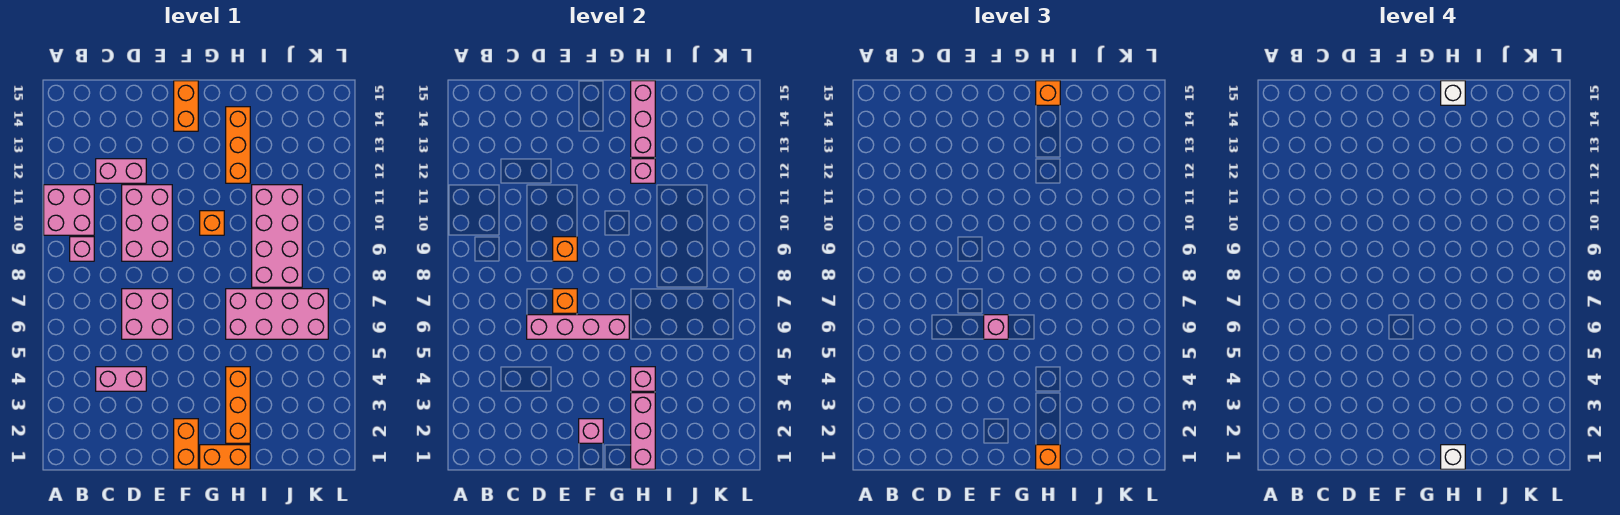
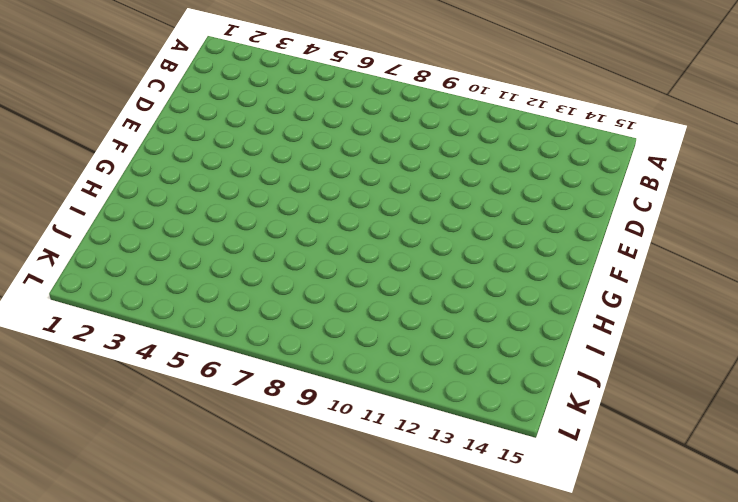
none -> pink brick A10:B11 level 1
none -> pink brick B9 level 1
none -> pink brick C4:D4 level 1

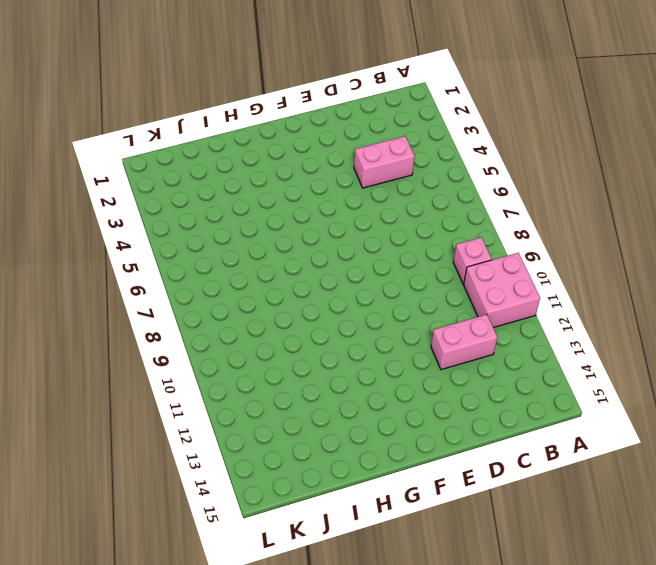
none -> pink brick D6:E7 level 1
none -> pink brick D9:E11 level 1
none -> orange brick F1:F2 level 1

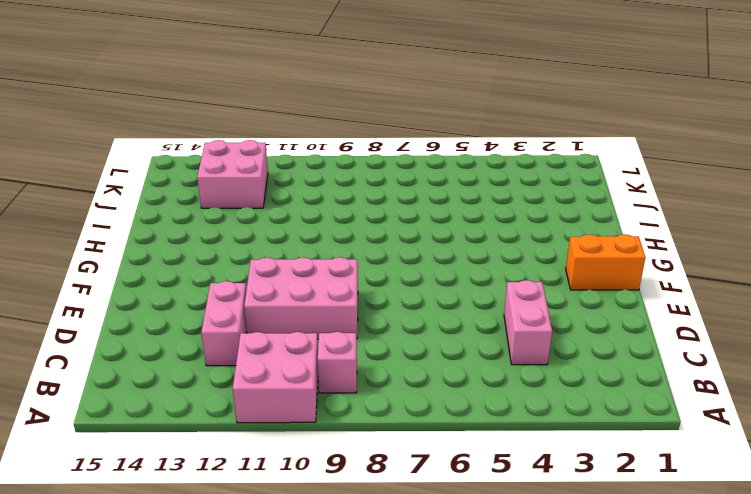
pink brick J12:K13 level 1 -> pink brick D6:E7 level 1
none -> orange brick F14:F15 level 1
none -> orange brick G1:H1 level 1
none -> orange brick G10 level 1

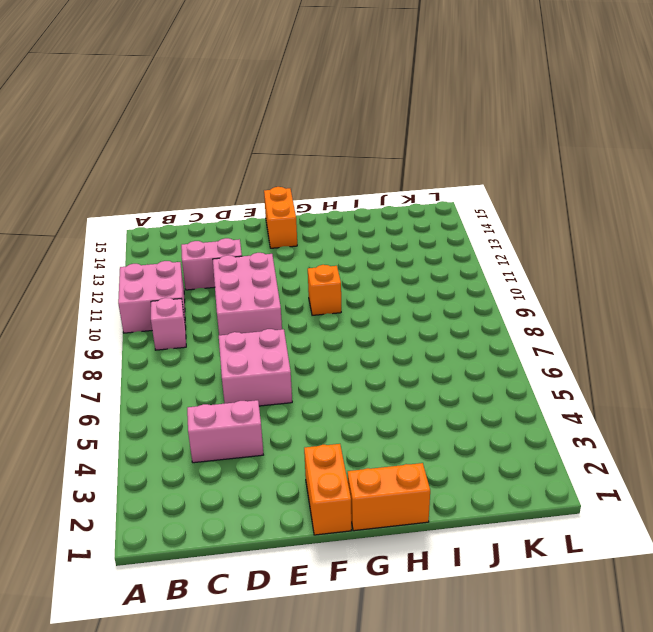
none -> orange brick H2:H4 level 1
none -> pink brick H6:K7 level 1
none -> orange brick H12:H14 level 1

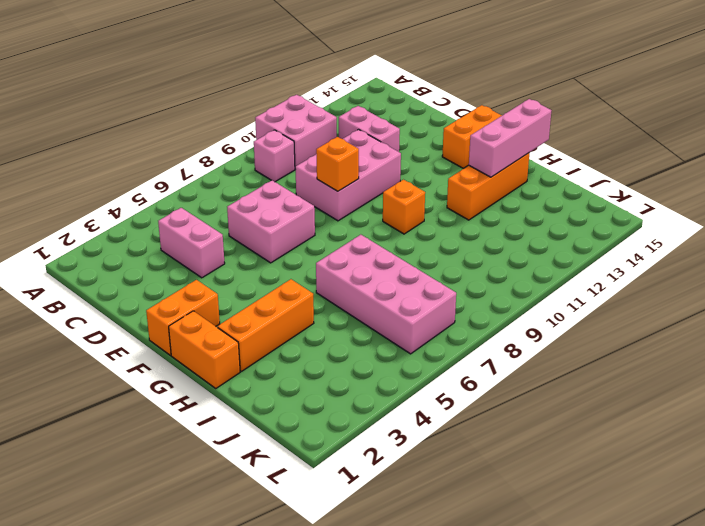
none -> pink brick I8:J11 level 1
none -> pink brick D6:G6 level 2
none -> orange brick E7 level 2

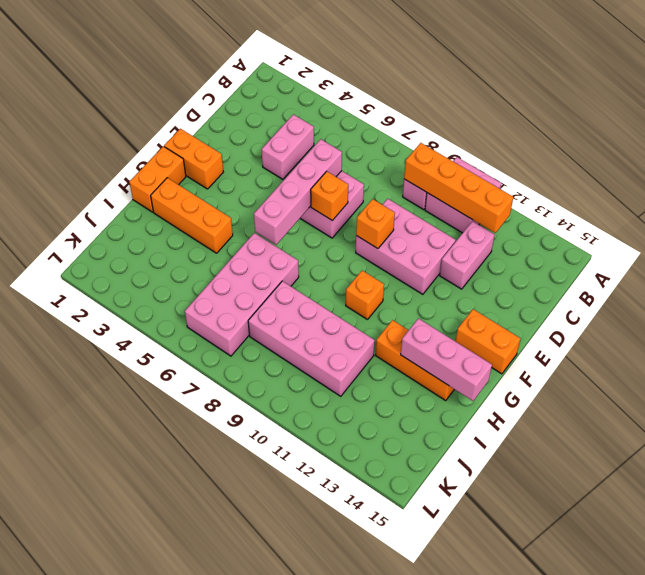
orange brick B9:B12 level 2 -> none
none -> pink brick F2 level 2
none -> pink brick H1:H3 level 2
none -> pink brick H4 level 2

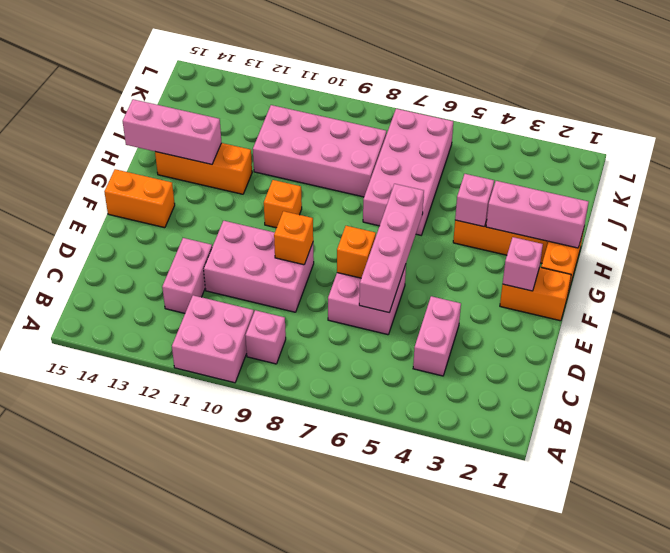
none -> pink brick H12 level 2
none -> pink brick F6 level 3
none -> orange brick H1 level 3

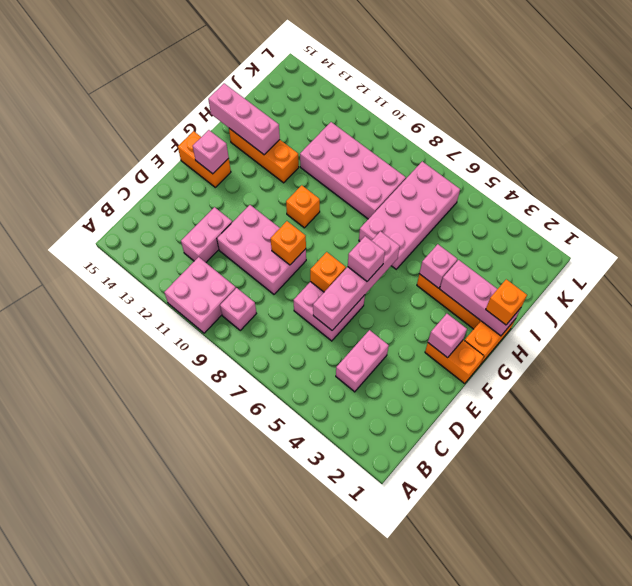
pink brick F14 level 2 -> pink brick H12 level 2
none -> orange brick H15 level 3
none -> white brick H1 level 4
none -> white brick H15 level 4

